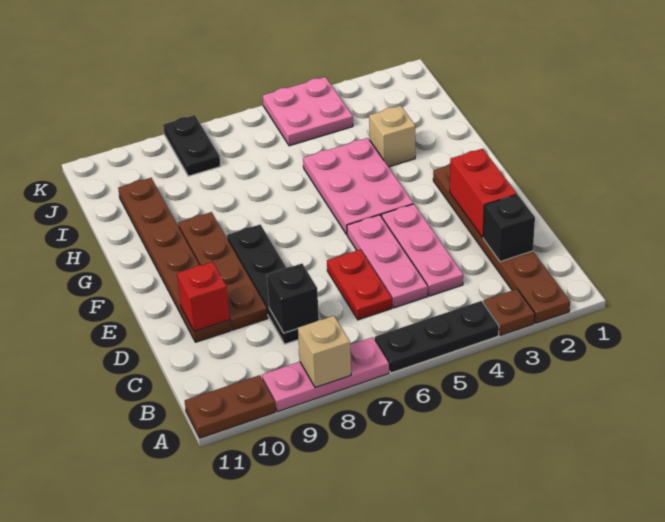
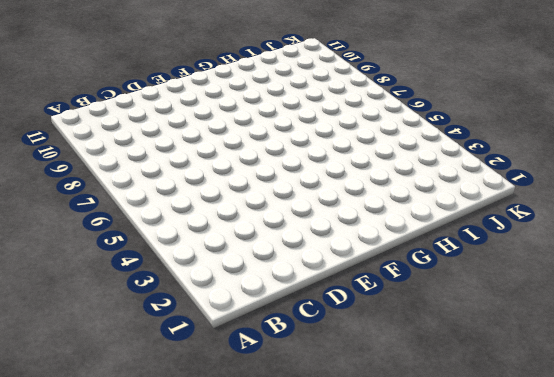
none -> brown plate A2:F2 level 1
none -> brown plate A3 level 1
none -> black plate A4:A6 level 1

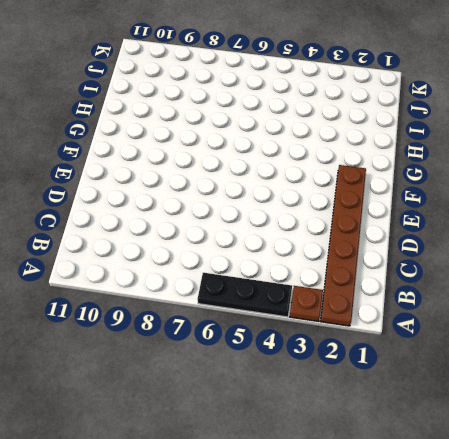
none -> pink plate A7:A9 level 1
none -> brown plate A10:A11 level 1
none -> pink plate C4:E4 level 1

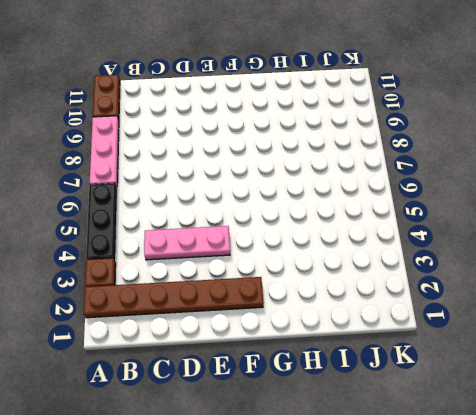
none -> pink plate C5:E5 level 1
none -> red plate C6:D6 level 1
none -> black plate C8:F8 level 1

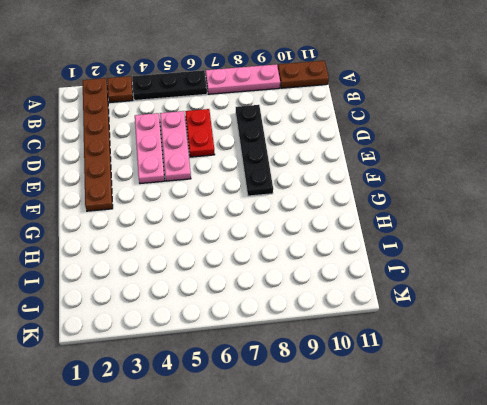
none -> brown plate D9:G9 level 1
none -> brown plate D10:I10 level 1
none -> pink plate F4:H5 level 1

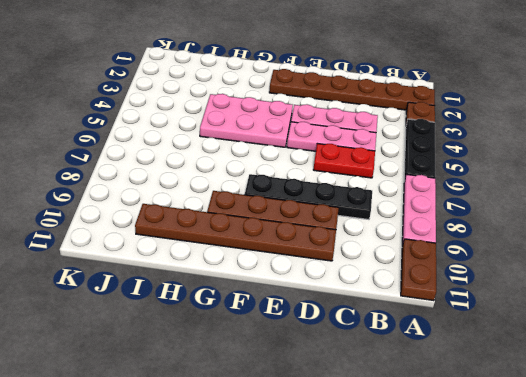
none -> tan brick H3 level 1
none -> pink plate J4:K5 level 1
none -> black plate J8:K8 level 1

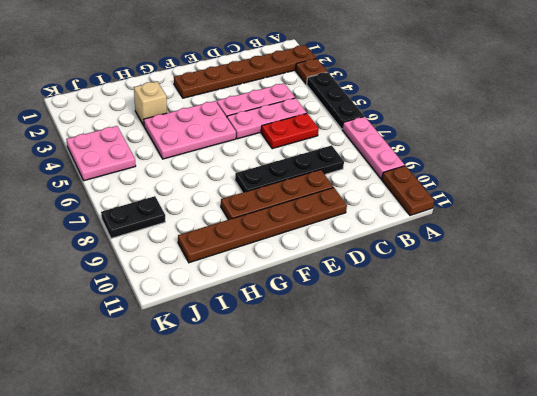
none -> tan brick A8 level 2
none -> black brick C2 level 2
none -> black brick C8 level 2

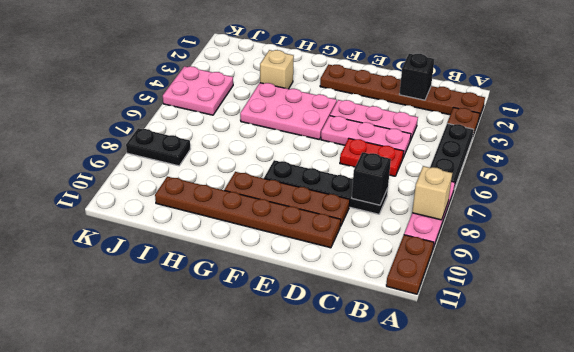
none -> red brick D2:E2 level 2
none -> red brick D10 level 2

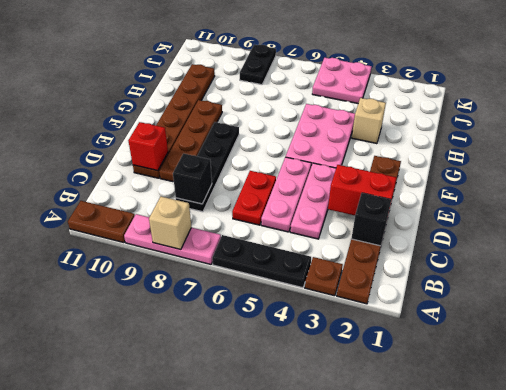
red brick D2:D3 level 2 -> red brick D2:E2 level 2

